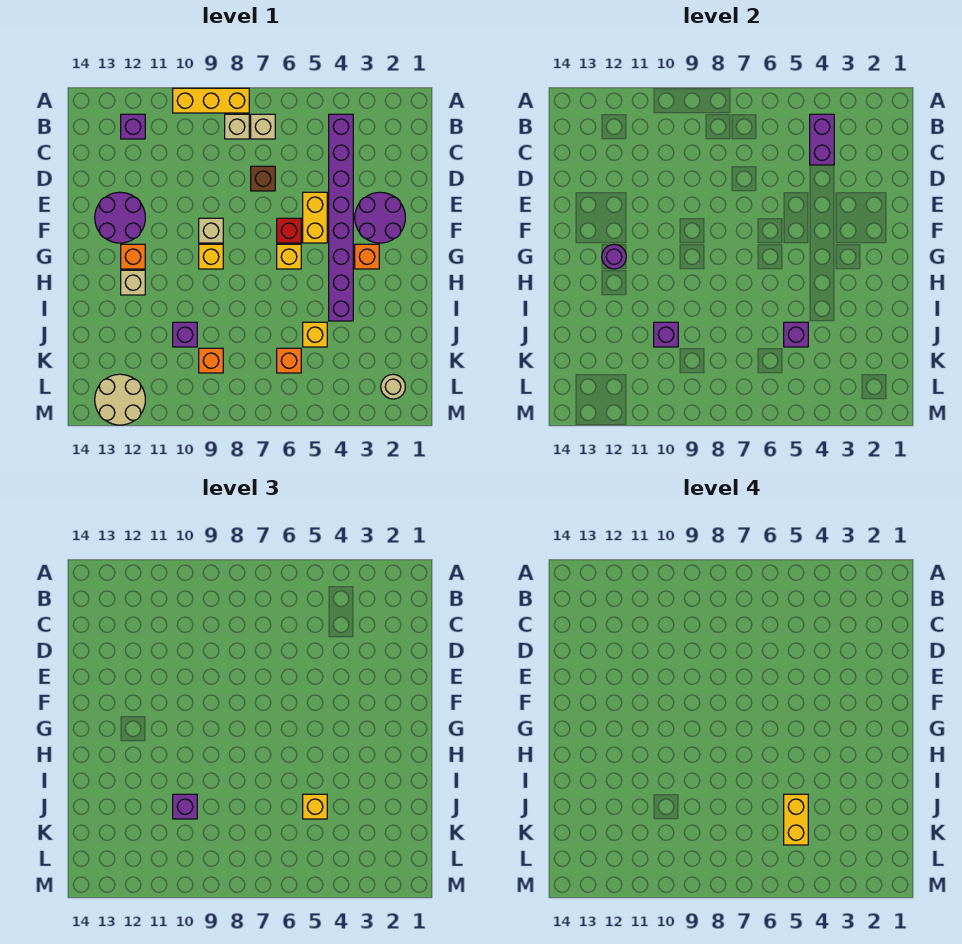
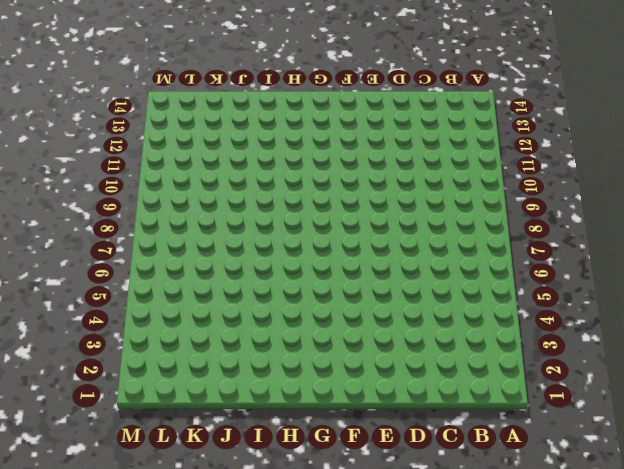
none -> yellow brick A8:A10 level 1
none -> purple brick B4:I4 level 1
none -> tan brick B7 level 1

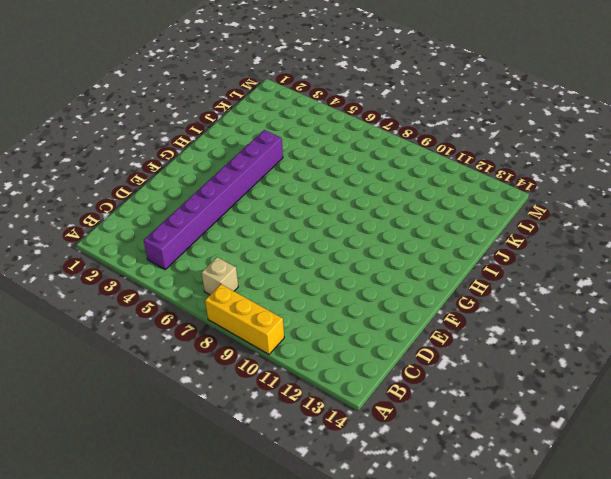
none -> tan brick B8 level 1
none -> purple brick B12 level 1
none -> brown brick D7 level 1

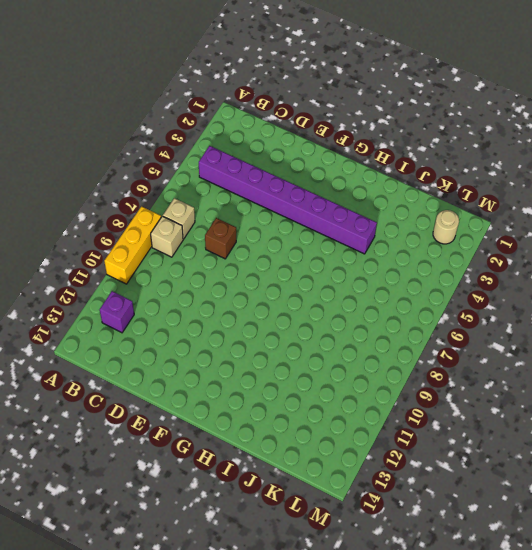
none -> purple round brick E2:F3 level 1
none -> yellow brick E5:F5 level 1
none -> purple round brick E12:F13 level 1

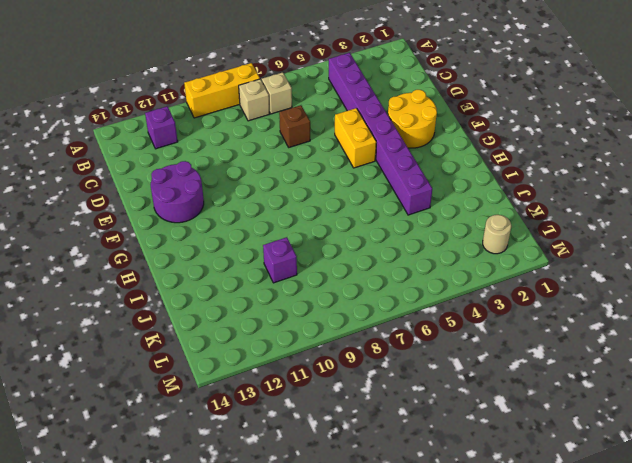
yellow round brick E2:F3 level 1 -> purple round brick E2:F3 level 1
none -> red brick F6 level 1
none -> tan brick F9 level 1
none -> orange brick G3 level 1

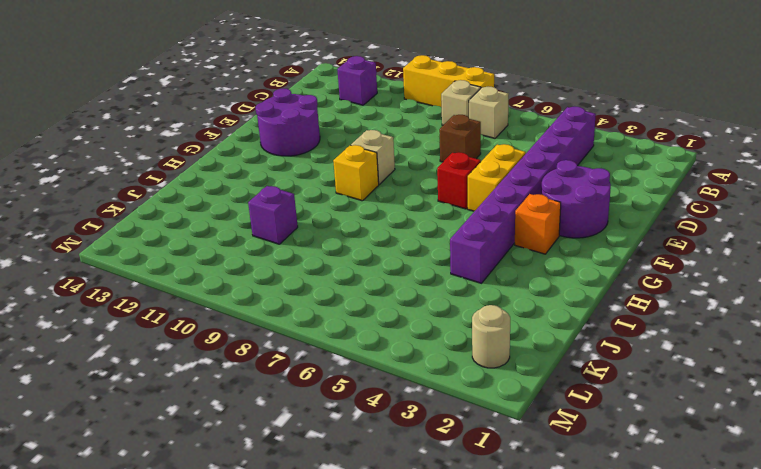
none -> yellow brick G6 level 1
none -> orange brick G12 level 1
none -> tan brick H12 level 1

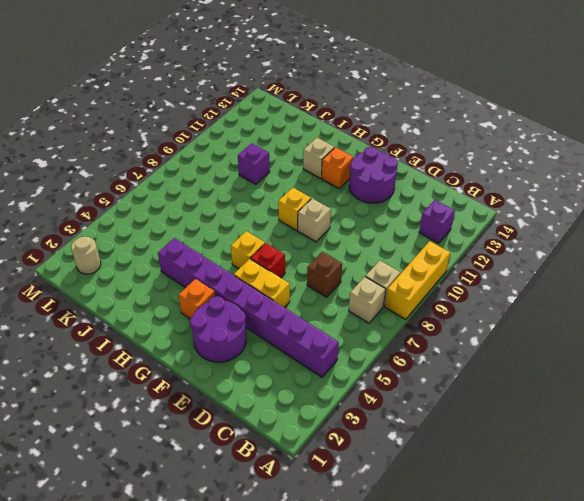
none -> yellow brick J5 level 1
none -> orange brick K6 level 1
none -> orange brick K9 level 1

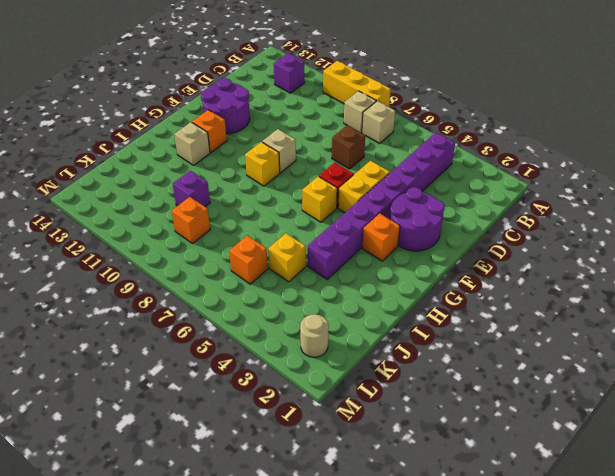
none -> tan round brick L12:M13 level 1
none -> purple brick B4:C4 level 2
none -> purple round brick G12 level 2

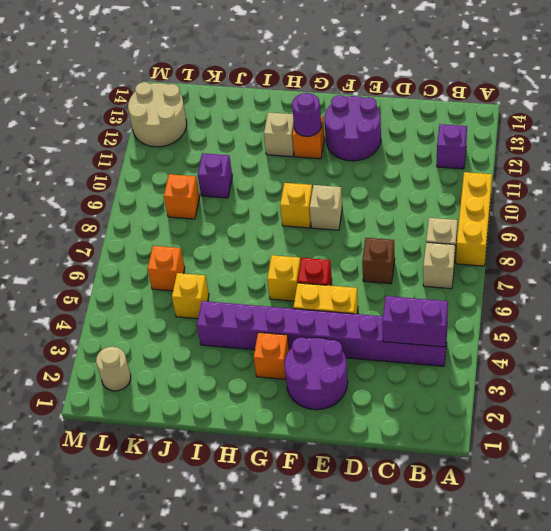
none -> purple brick J5 level 2
none -> purple brick J10 level 2
none -> yellow brick J5 level 3

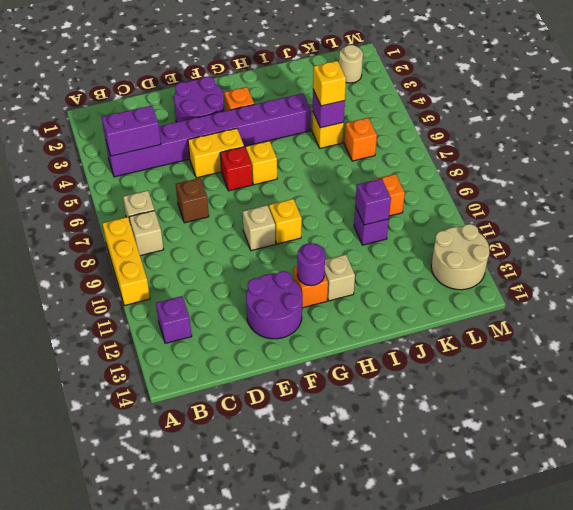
none -> purple brick J10 level 3
none -> yellow brick J5:K5 level 4

